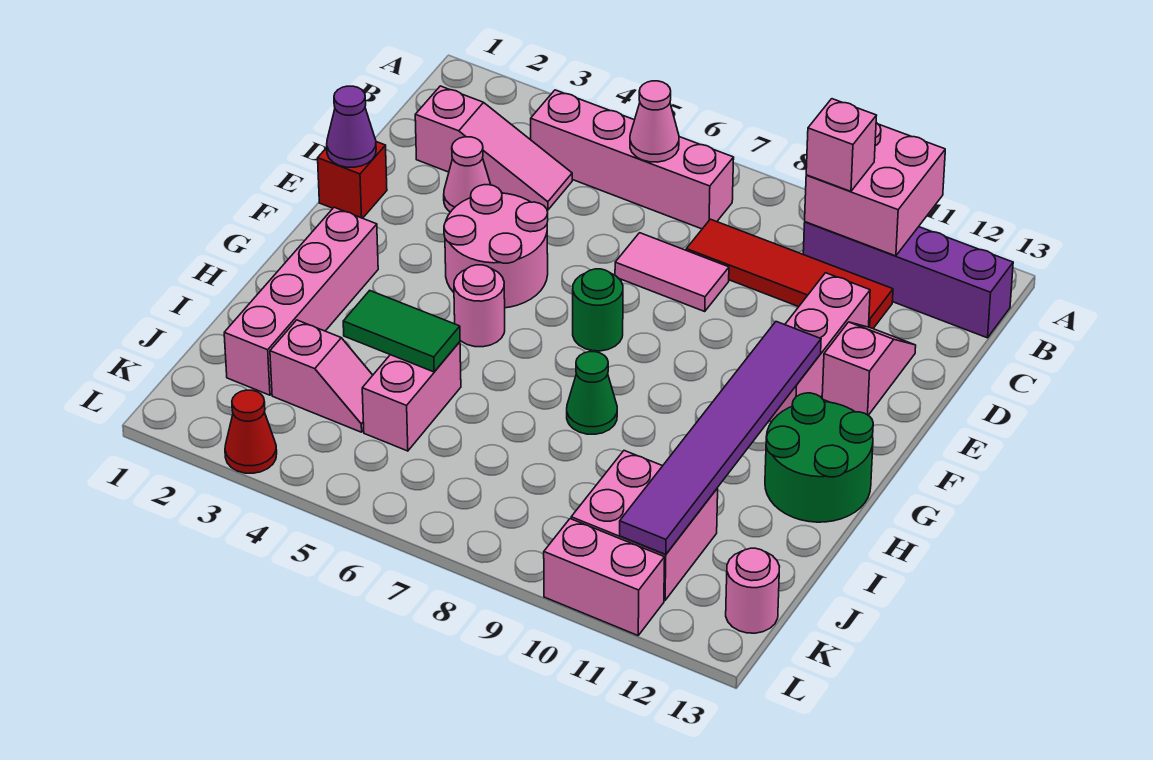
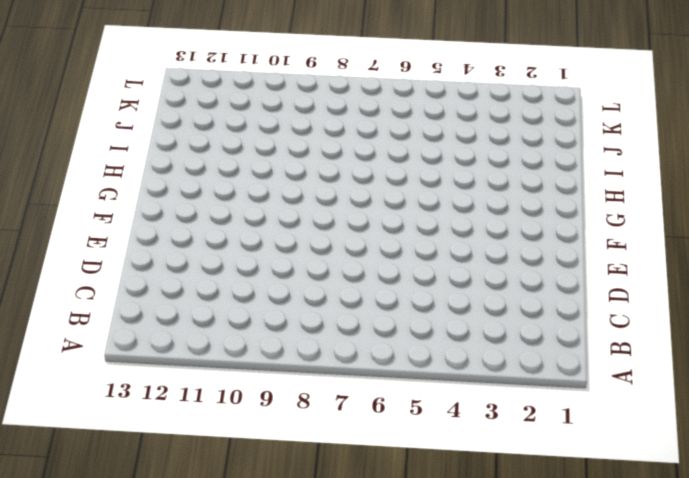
none -> pink brick B4:B7 level 1
none -> purple brick B10:B13 level 1
none -> pink slope C2:C4 level 1 top 2

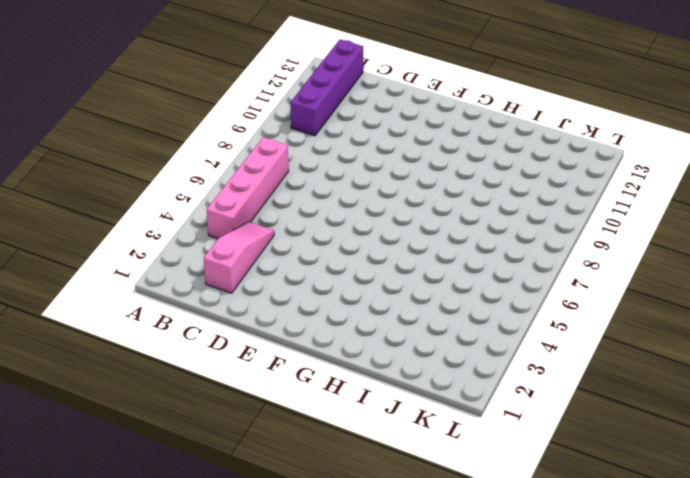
none -> red tile C8:C11 level 1
none -> pink cone D3 level 1
none -> pink tile D7:D8 level 1

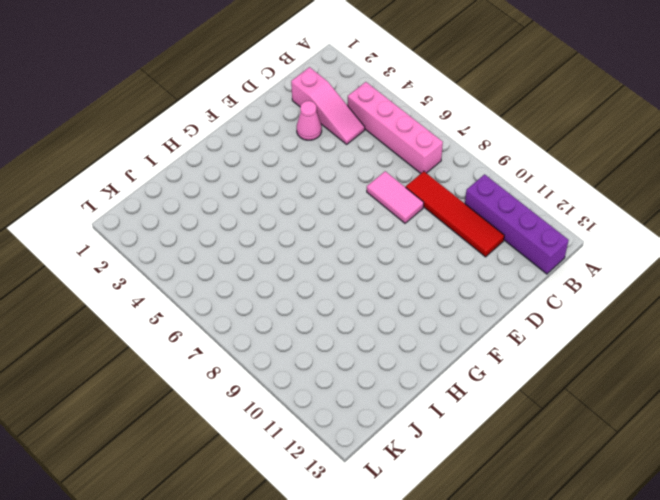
none -> pink brick D11:F11 level 1
none -> pink slope D12:E12 level 1 top E
none -> red brick E1 level 1

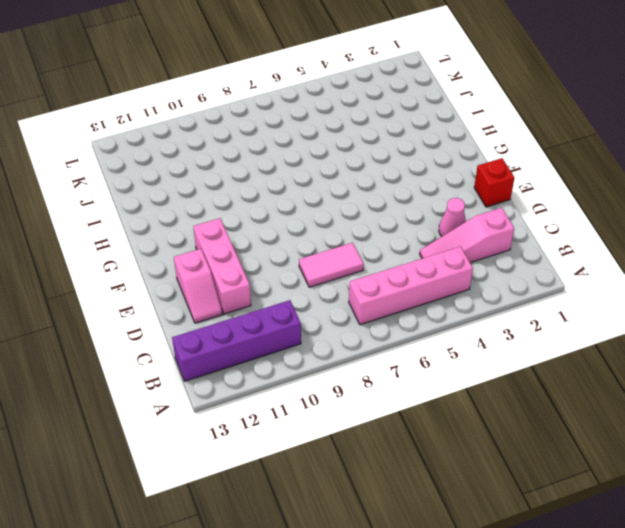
none -> red tile C8:C11 level 1
none -> pink round brick E4:F5 level 1
none -> green round brick F7 level 1

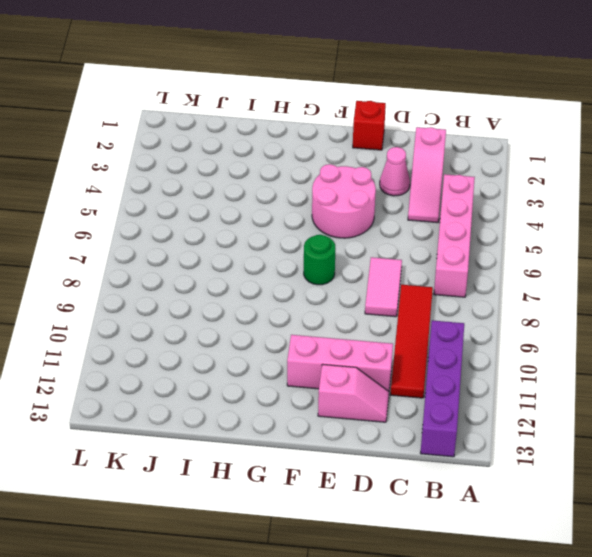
none -> pink brick G2:J2 level 1
none -> pink round brick G5 level 1
none -> green round brick G12:H13 level 1

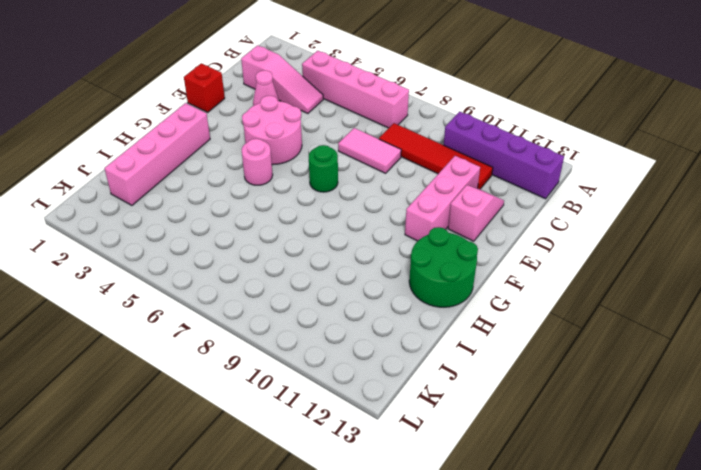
none -> green cone H8 level 1
none -> pink brick I5:J5 level 1
none -> pink slope J3:J4 level 1 top 3

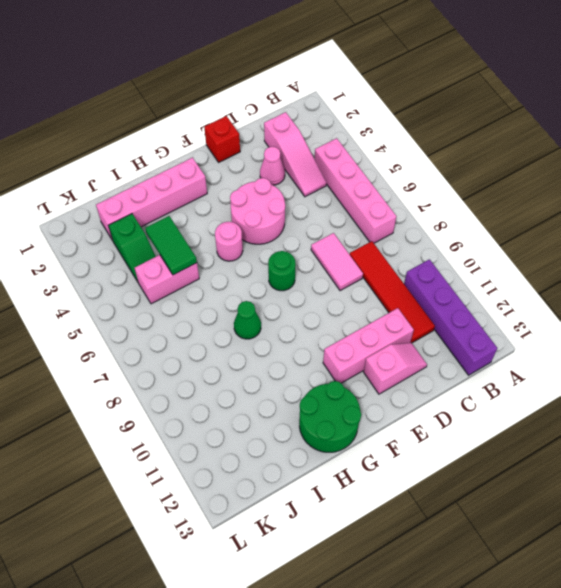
green slope J3:J4 level 1 top 3 -> pink slope J3:J4 level 1 top 3
none -> pink brick J10:K11 level 1
none -> pink round brick K13 level 1
none -> red cone L3 level 1

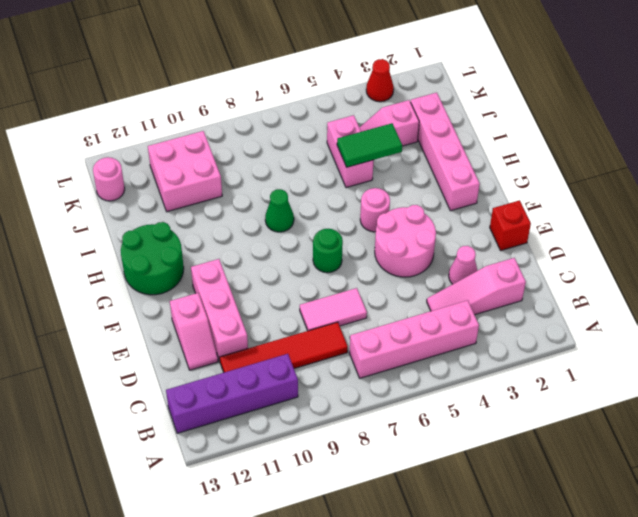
none -> pink brick L10:L11 level 1
none -> pink brick A10:B11 level 2
none -> pink cone B6 level 2

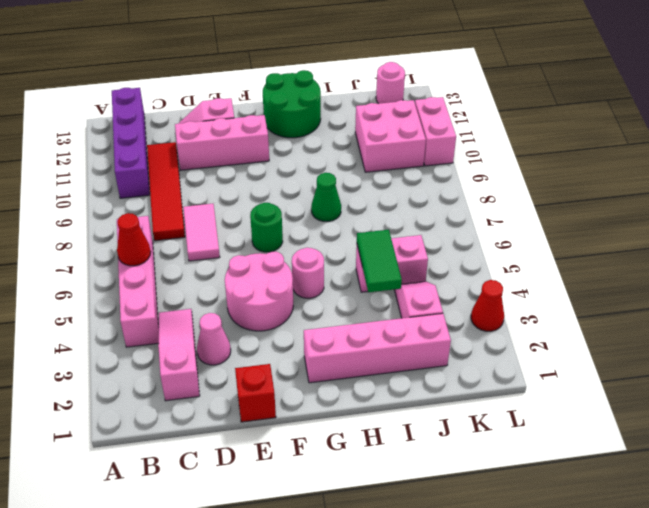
red cone B6 level 2 -> pink cone B6 level 2
none -> pink brick A10:B11 level 2
none -> purple cone E1 level 2
none -> purple tile F11:K11 level 2

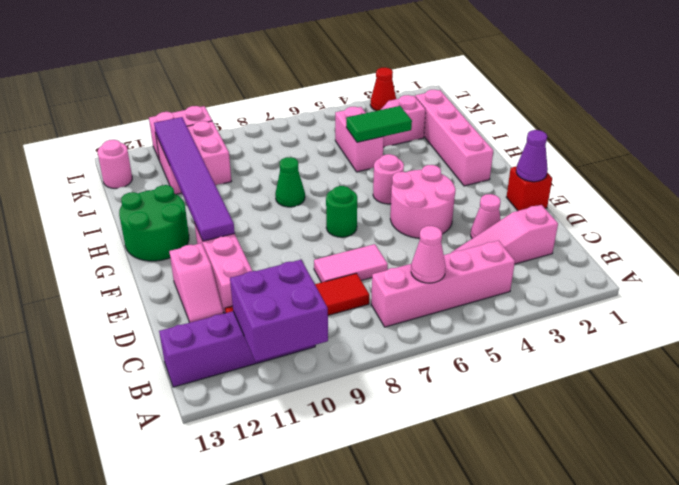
purple brick A10:B11 level 2 -> pink brick A10:B11 level 2
none -> pink brick B10 level 3

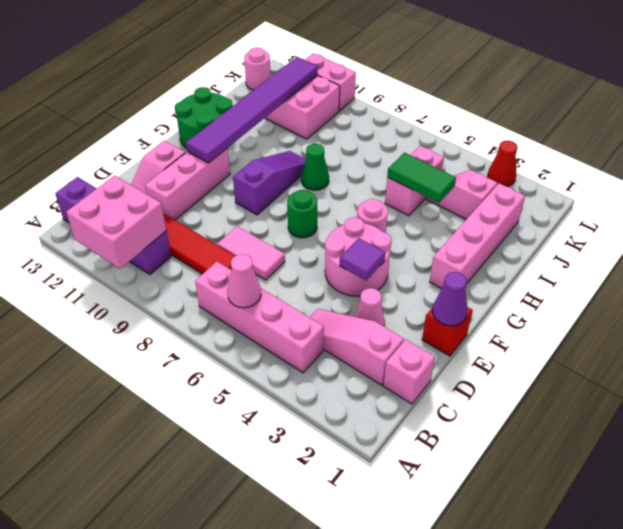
pink brick C1 level 1 -> pink brick B10 level 3
purple tile E4 level 2 -> none
purple slope F9:H9 level 1 top F -> none

